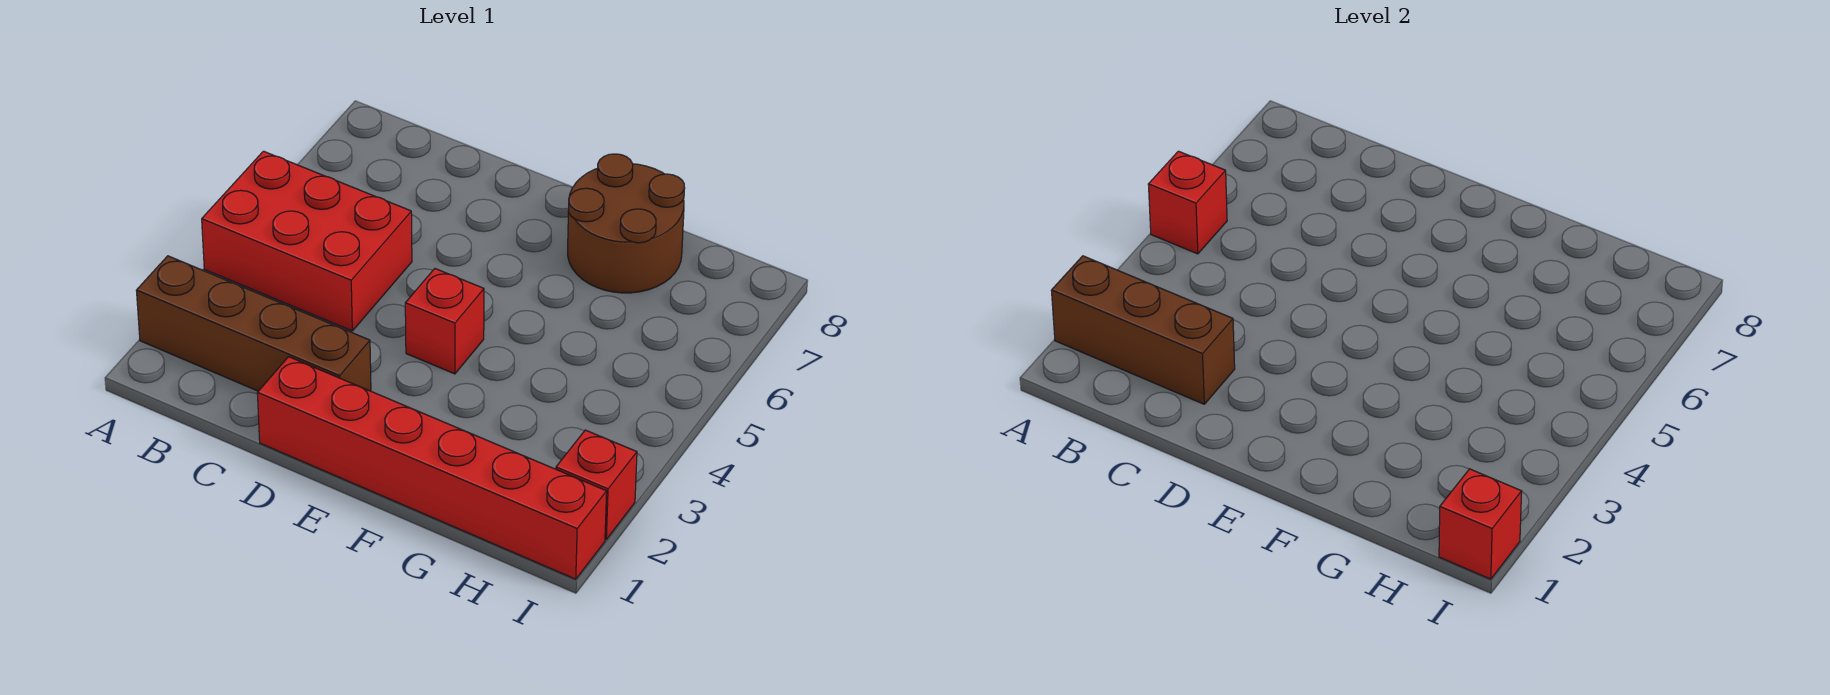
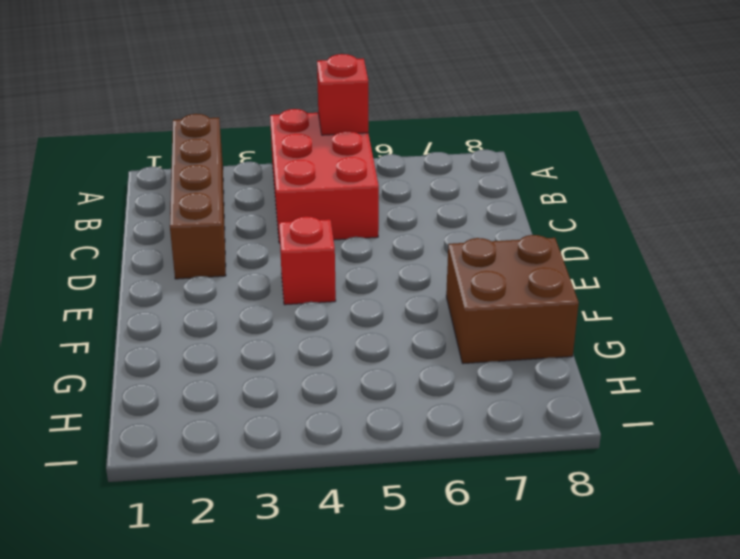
brown brick F7:G8 level 1 -> brown round brick F7:G8 level 1
none -> red brick D1:I1 level 1
none -> red brick I2 level 1

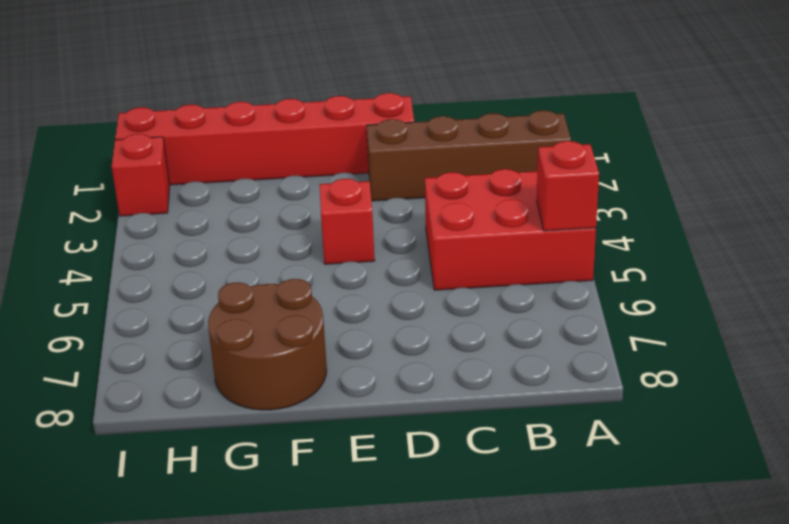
none -> brown brick A2:C2 level 2
none -> red brick I1 level 2

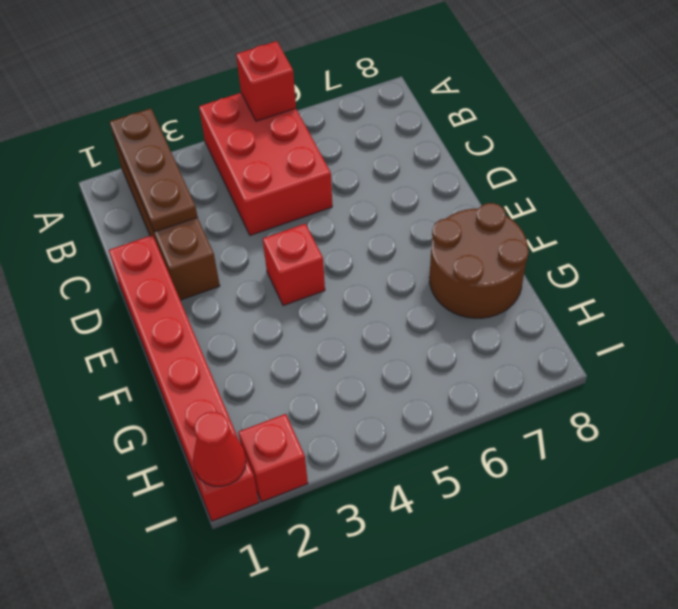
brown plate A2:C2 level 2 -> brown brick A2:C2 level 2
red cone I1 level 2 -> red brick I1 level 2

